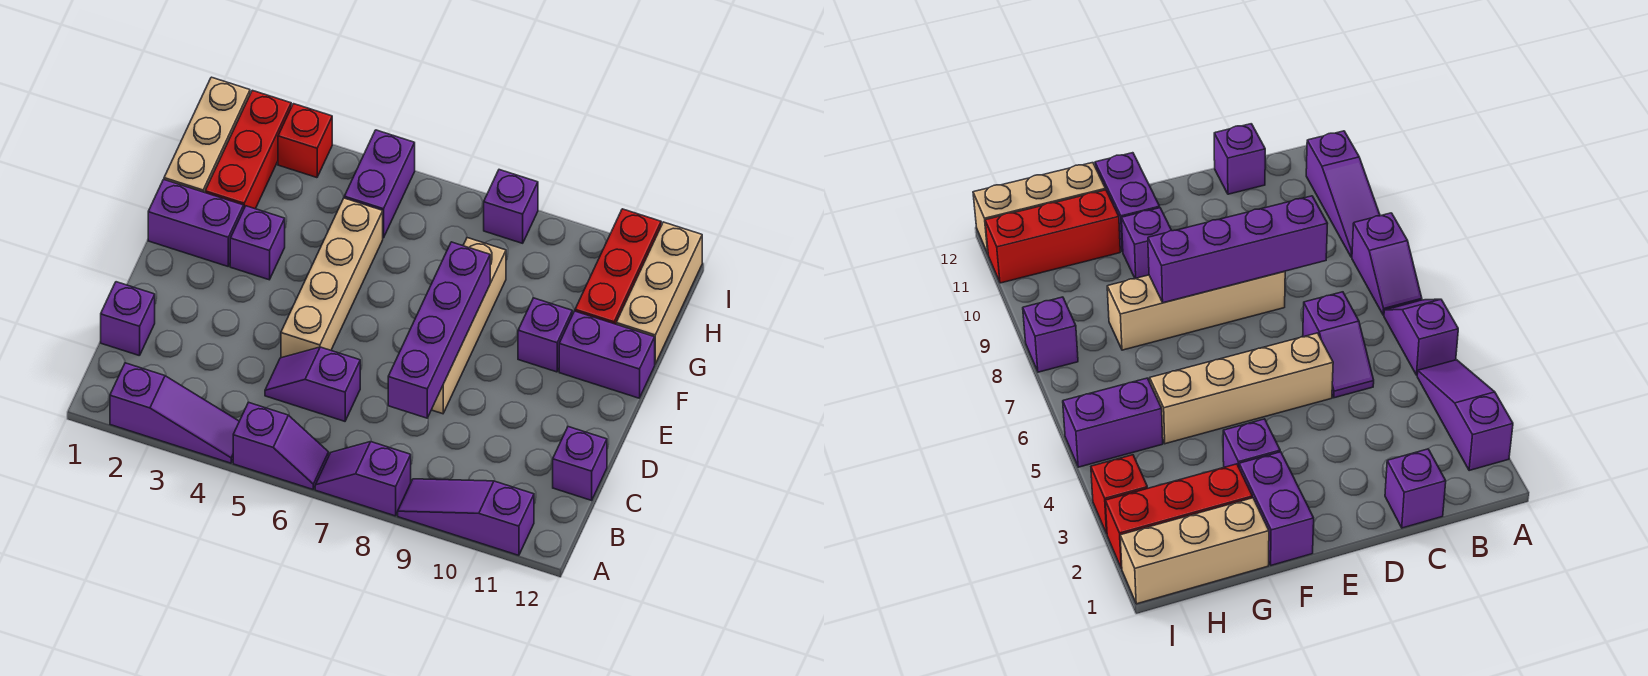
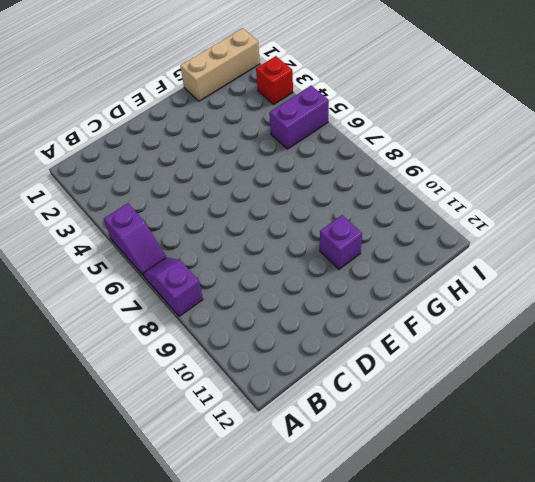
none -> purple slope A2:A4 level 1 top 2
none -> purple slope A9:A11 level 1 top 11
none -> purple brick C1 level 1

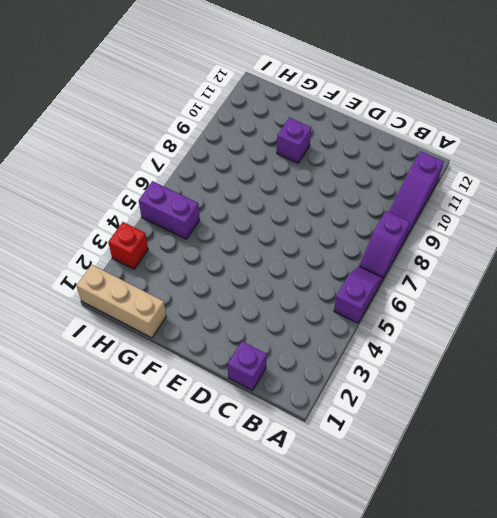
none -> purple slope A2:A4 level 1 top 2
none -> purple slope C5:C6 level 1 top 6
none -> purple brick C12 level 1

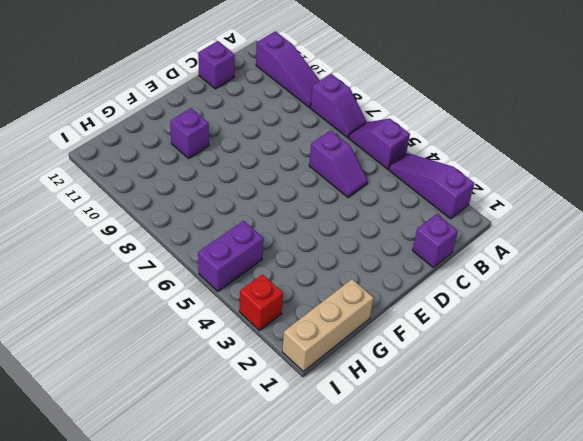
none -> tan brick D5:G5 level 1
none -> tan brick D8:G8 level 1
none -> purple brick F1:F2 level 1

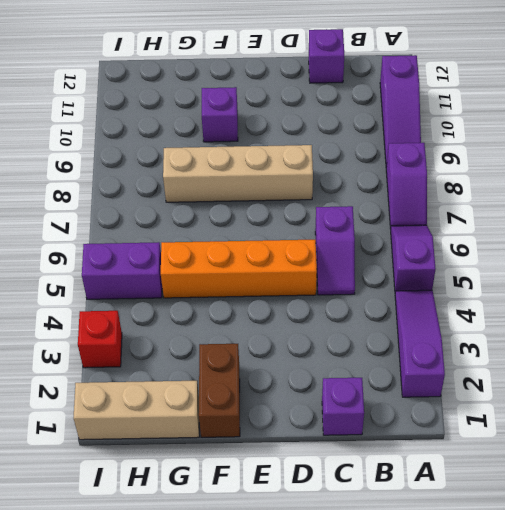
orange brick D5:G5 level 1 -> tan brick D5:G5 level 1
brown brick F1:F2 level 1 -> purple brick F1:F2 level 1
none -> purple brick F3 level 1
none -> purple brick F11:F12 level 1
none -> red brick G2:I2 level 1

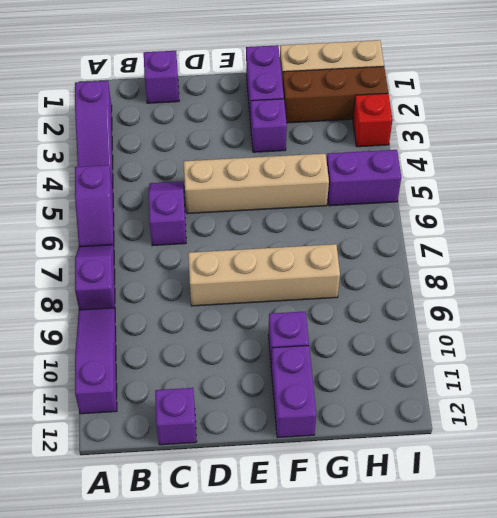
brown brick G2:I2 level 1 -> red brick G2:I2 level 1
none -> red brick G11:I11 level 1
none -> tan brick G12:I12 level 1
none -> purple brick I8 level 1

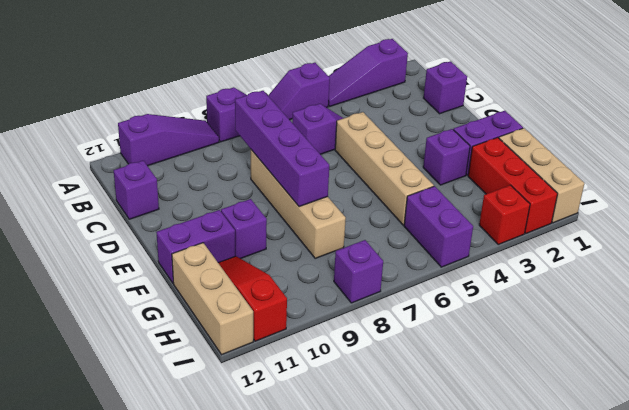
red slope G11:I11 level 1 top I -> red brick G11:I11 level 1

